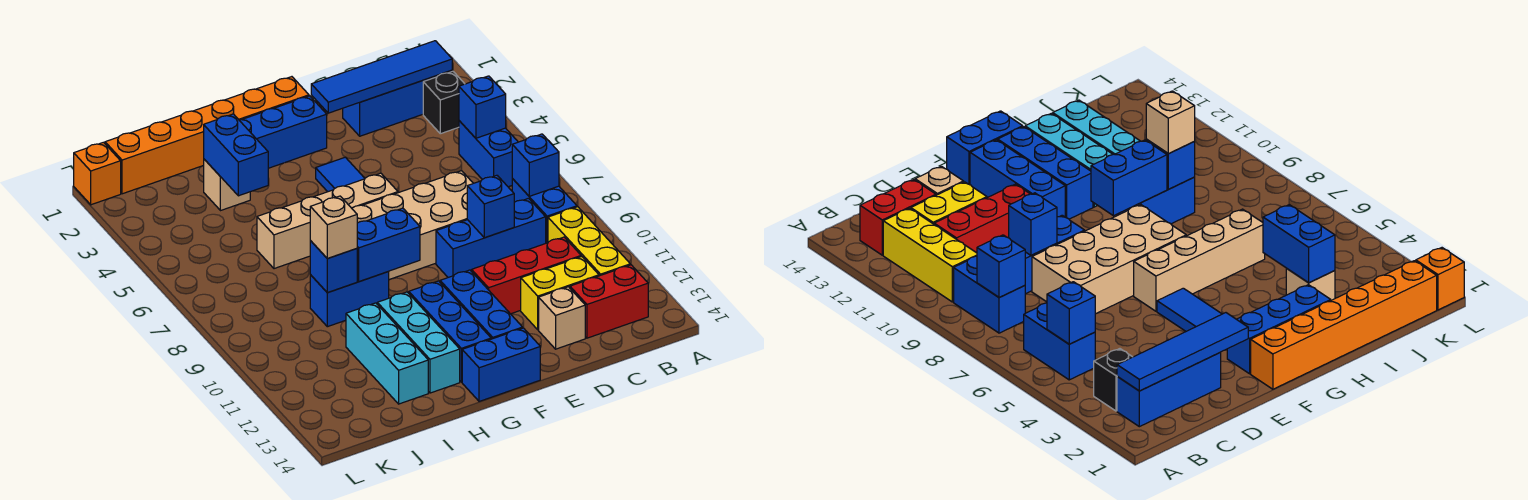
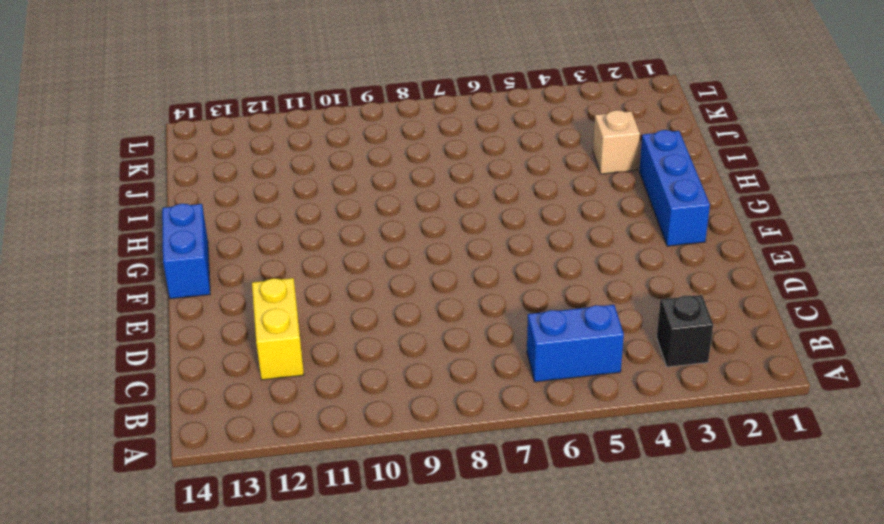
none -> blue brick B2:D2 level 1
none -> blue brick B8:B9 level 1
none -> yellow brick B10:B12 level 1
none -> red brick B13:C13 level 1

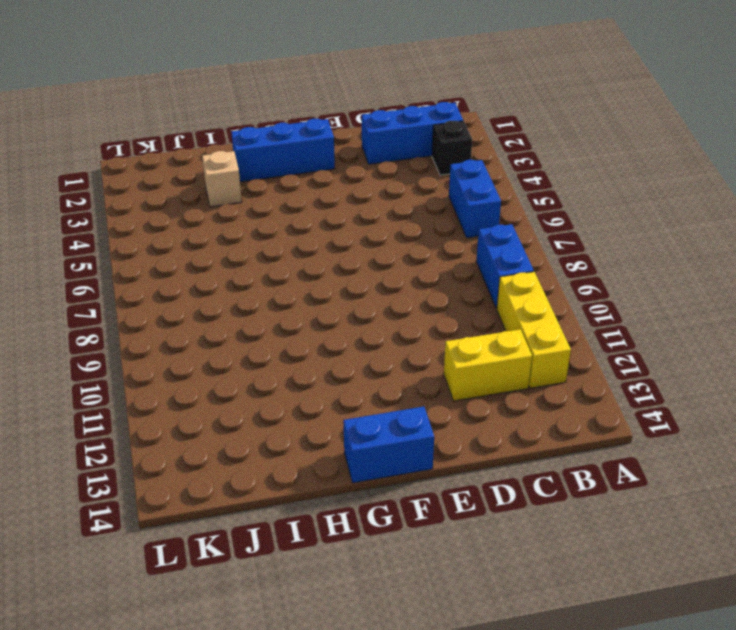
none -> red brick B13:C13 level 1
none -> blue brick C9:E9 level 1
none -> red brick C11:E11 level 1
none -> tan brick D7:G8 level 1

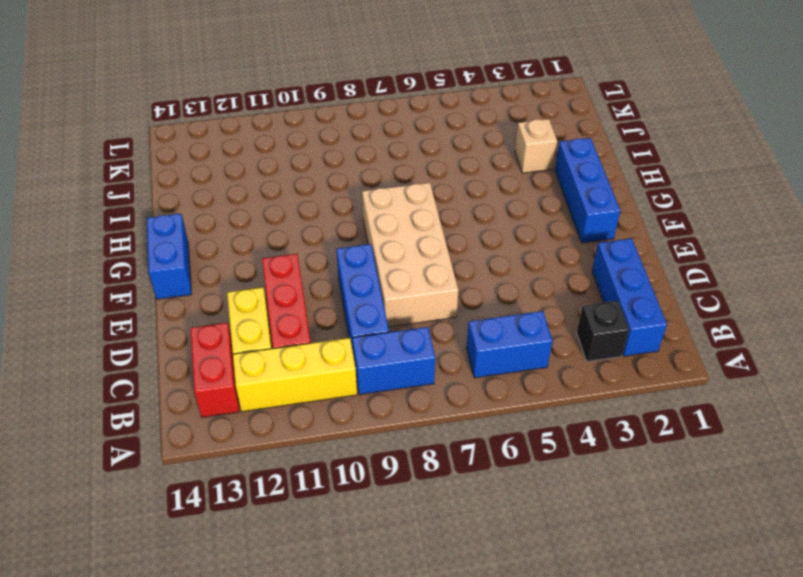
none -> tan brick D13 level 1
none -> orange brick F1:K1 level 1
none -> blue tile F4:F5 level 1
none -> tan brick F6:I6 level 1

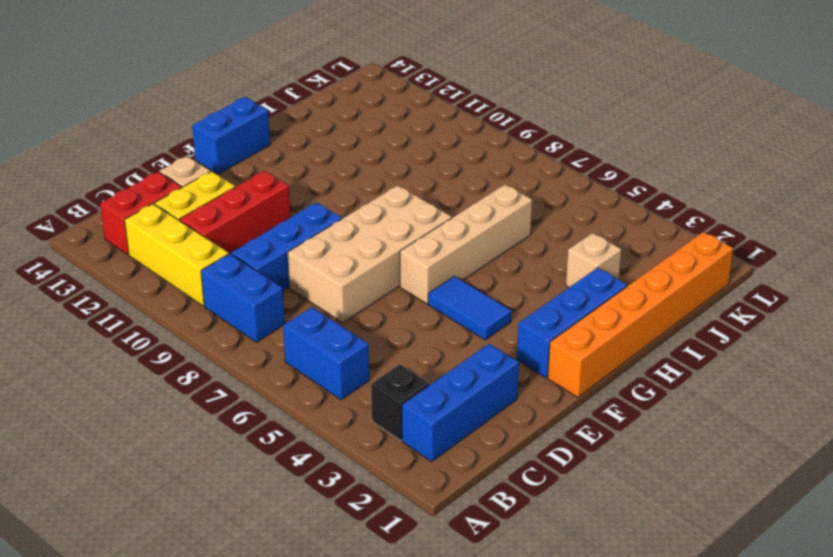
none -> blue brick F11:F13 level 1
none -> blue brick G11:G13 level 1
none -> blue brick H9:I9 level 1
none -> cyan brick H11:H13 level 1

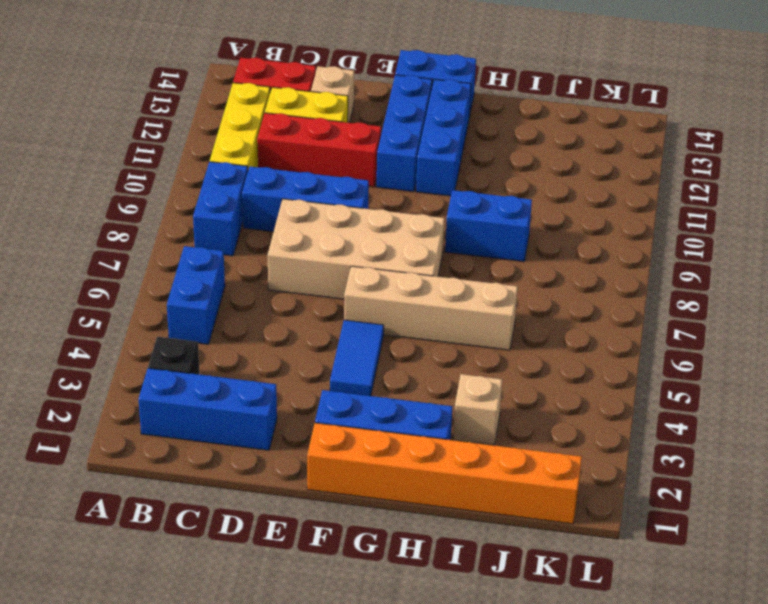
none -> cyan brick H11:H13 level 1
none -> cyan brick I11:I13 level 1
none -> orange brick L1 level 1
none -> blue tile B2:E2 level 2

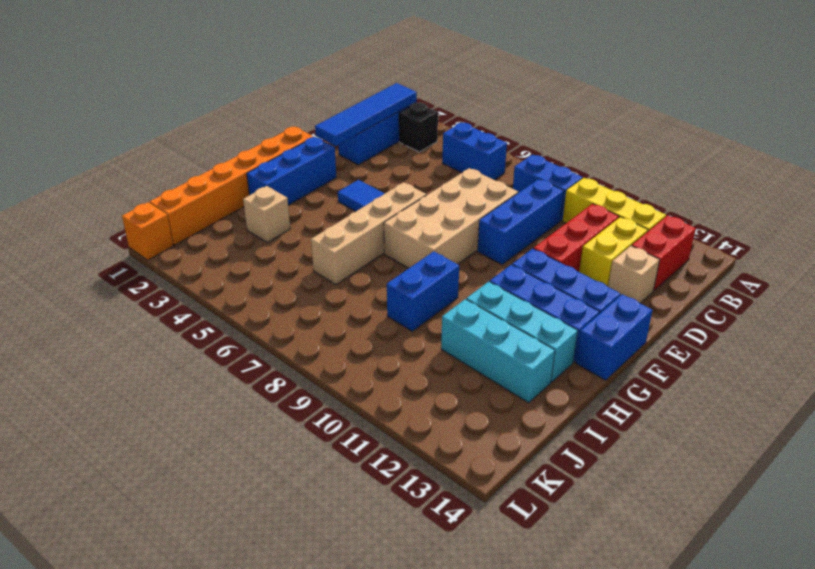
none -> blue brick B5 level 2
none -> blue brick B8 level 2
none -> blue brick D9 level 2
none -> blue brick G9:H9 level 2

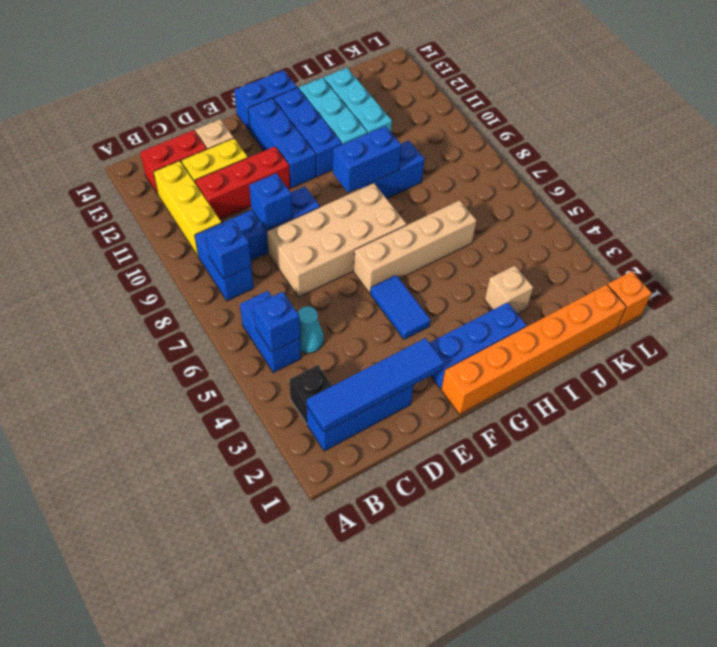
cyan cone C5 level 1 -> none
none -> blue brick I3:I4 level 2
none -> blue brick I9 level 2
none -> tan brick I9 level 3

